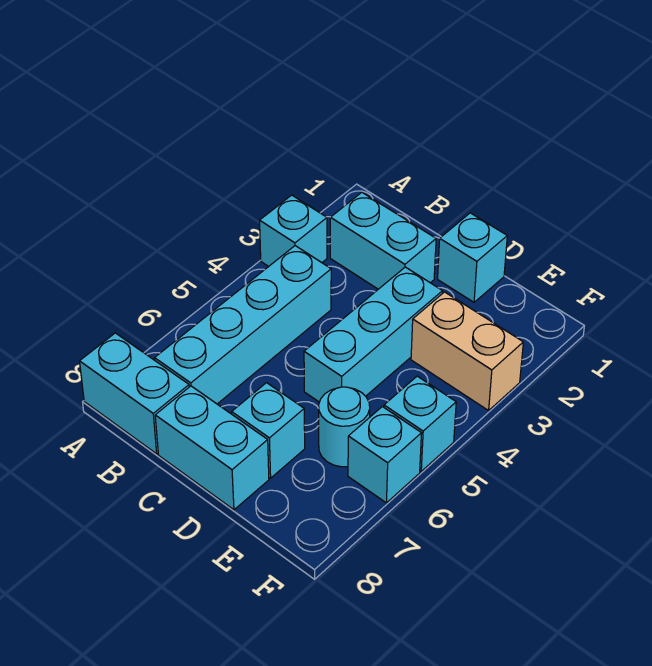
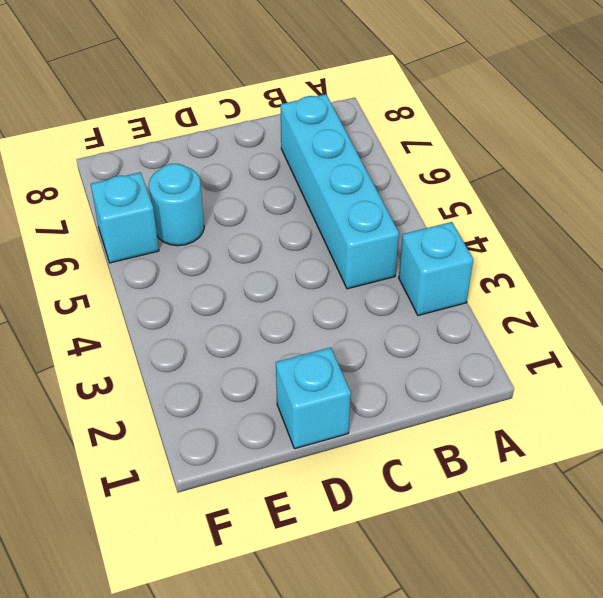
none -> cyan brick A8:B8 level 1
none -> cyan brick B2:C2 level 1
none -> cyan brick C8:D8 level 1

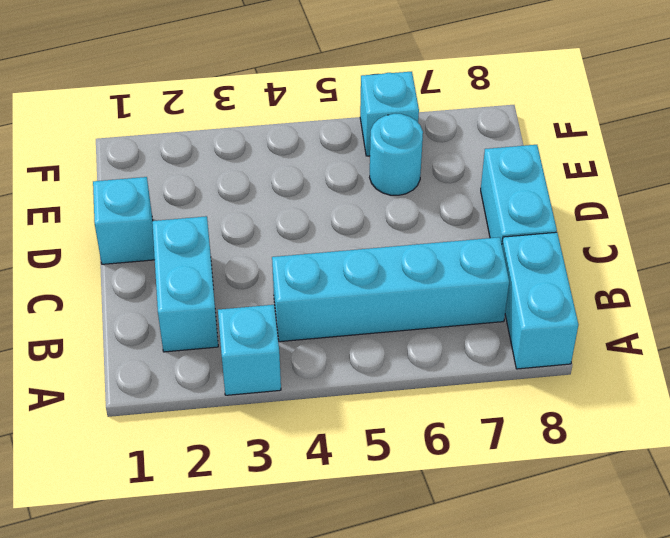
none -> cyan brick D3:D5 level 1
none -> cyan brick D7 level 1
none -> tan brick E3:F3 level 1

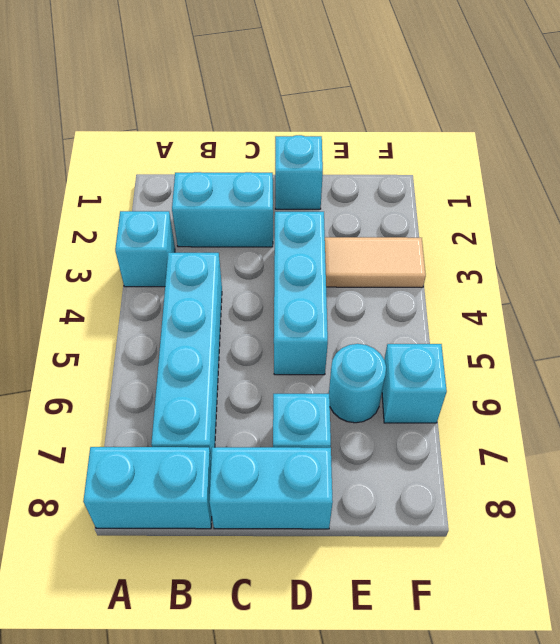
tan tile E3:F3 level 1 -> tan brick E3:F3 level 1
none -> cyan brick F5 level 1

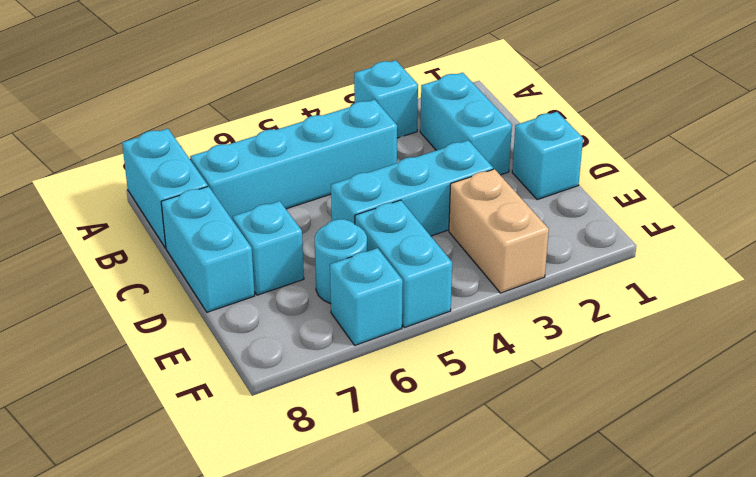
cyan brick E5:F5 level 1 -> cyan brick F5 level 1

